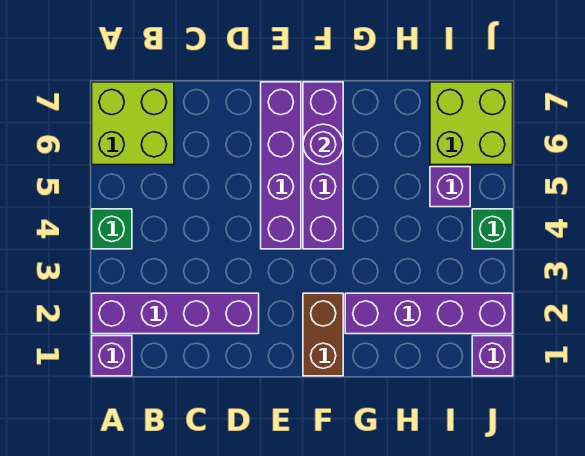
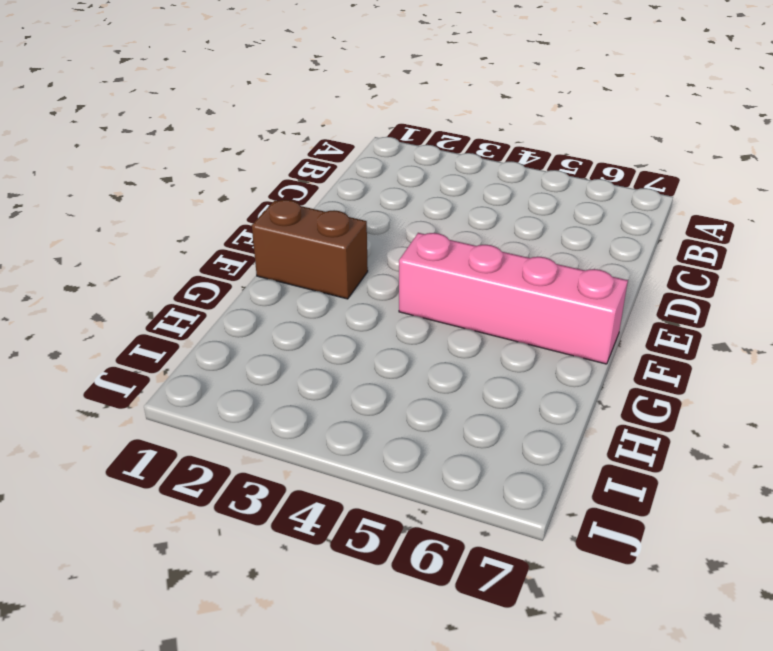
pink brick F4:F7 level 1 -> purple brick F4:F7 level 1
none -> purple brick A1 level 1
none -> purple brick A2:D2 level 1
none -> green brick A4 level 1

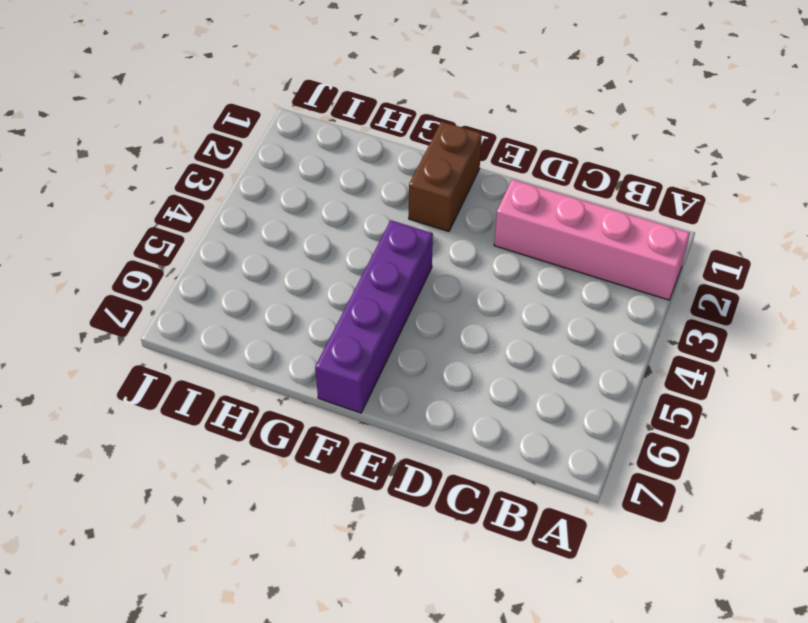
pink brick A2:D2 level 1 -> purple brick A2:D2 level 1
none -> purple brick A1 level 1
none -> green brick A4 level 1
none -> lime brick A6:B7 level 1

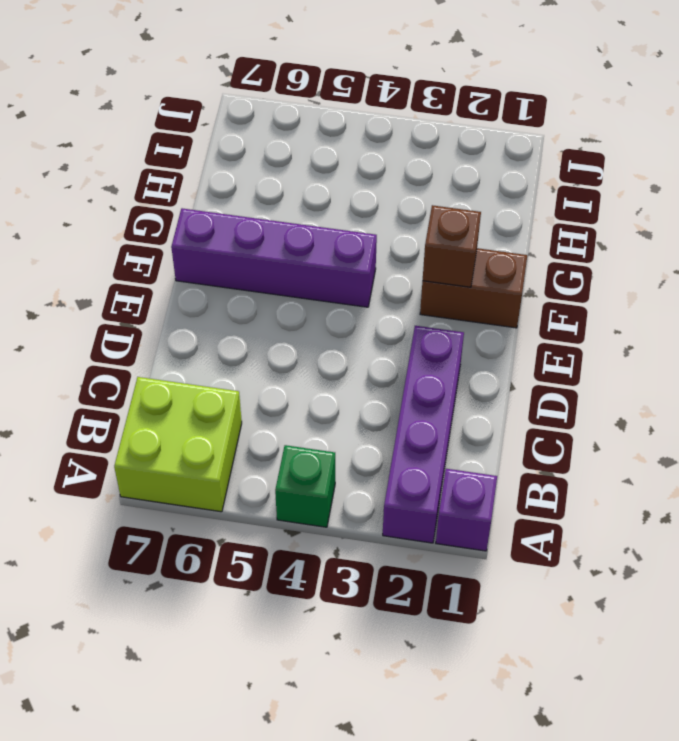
brown brick F2 level 2 -> none
none -> purple brick E4:E7 level 1
none -> purple brick G2:J2 level 1
none -> purple brick I5 level 1

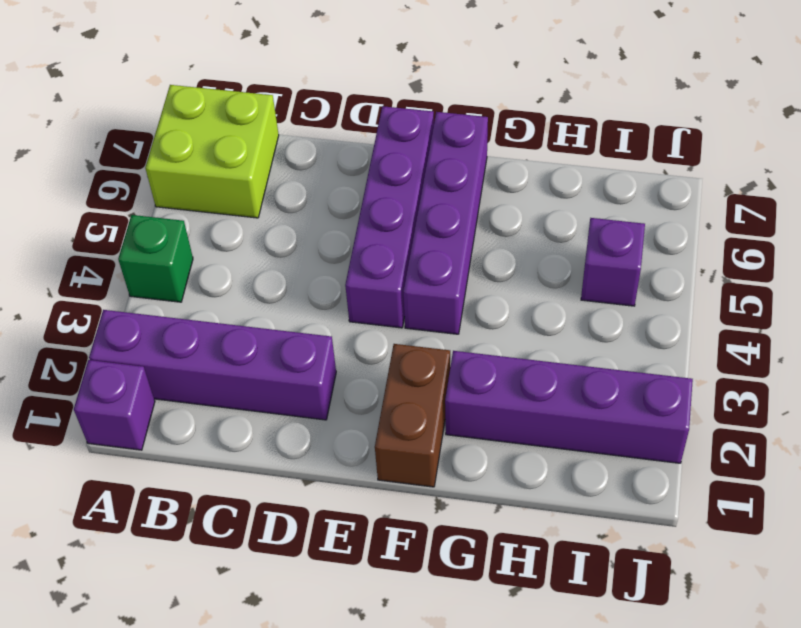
none -> lime brick I6:J7 level 1
none -> purple brick J1 level 1
none -> green brick J4 level 1

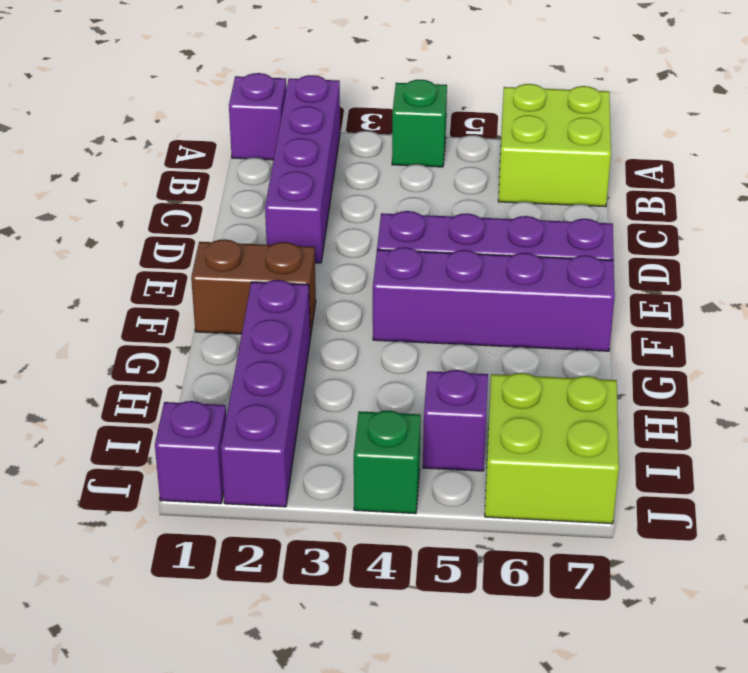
none -> purple round brick F6 level 2

